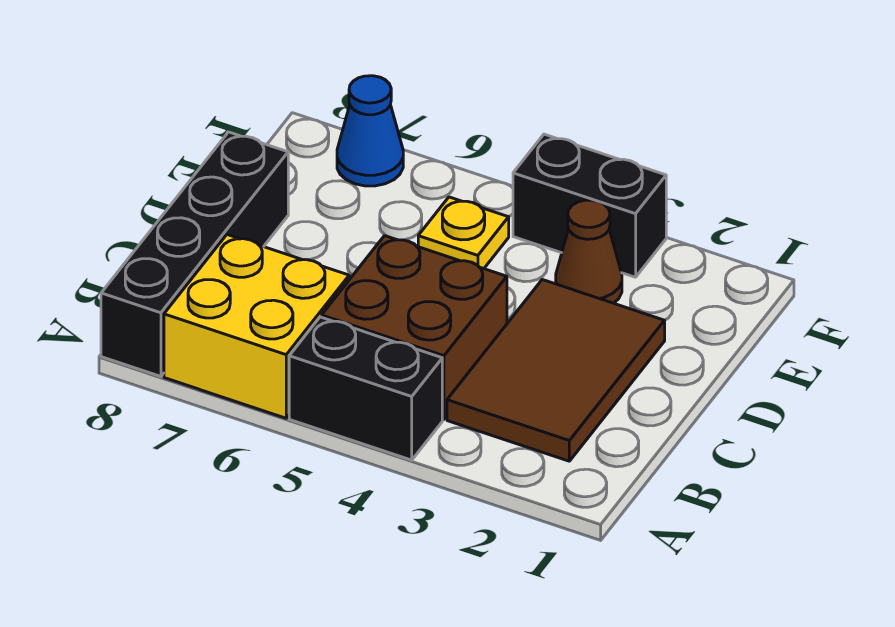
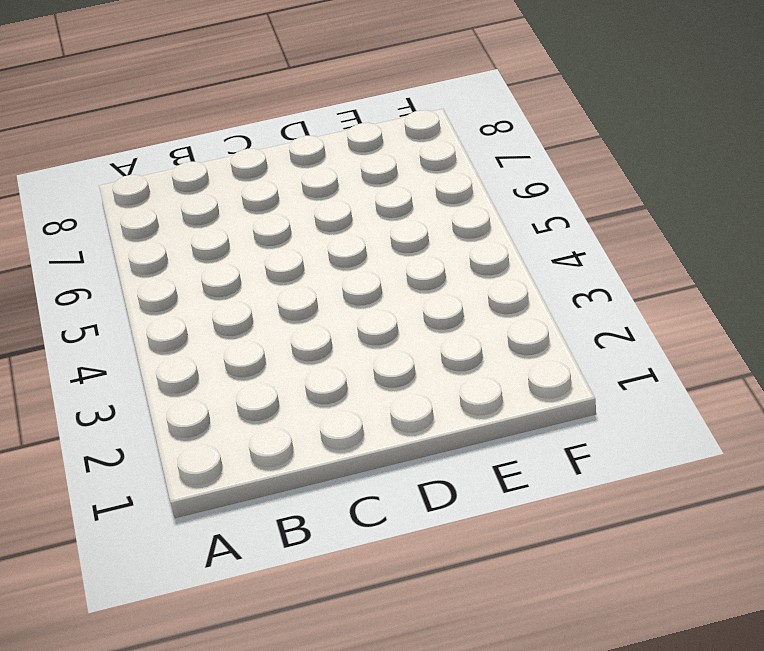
none -> black brick A4:A5 level 1
none -> yellow brick A6:B7 level 1

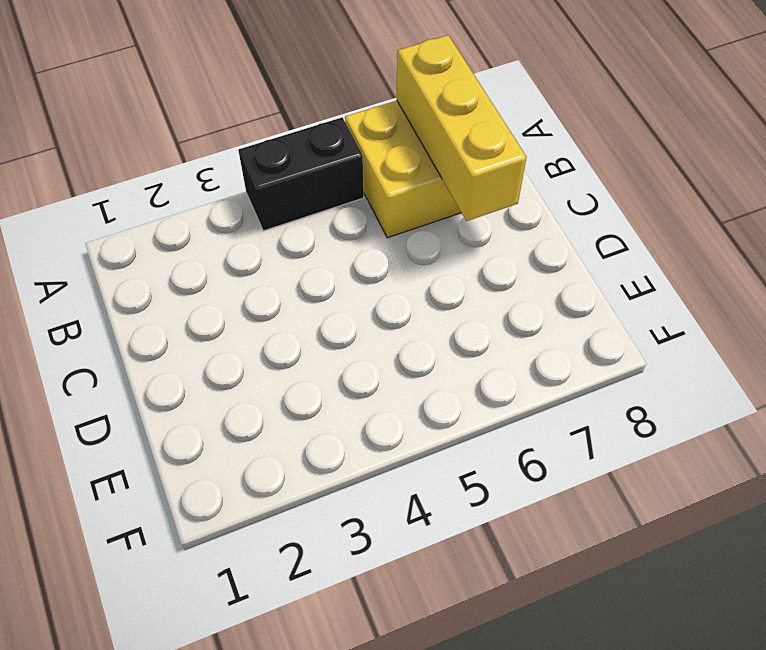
yellow brick A7:C7 level 2 -> none
none -> black brick A8:D8 level 1
none -> brown tile B2:D3 level 1

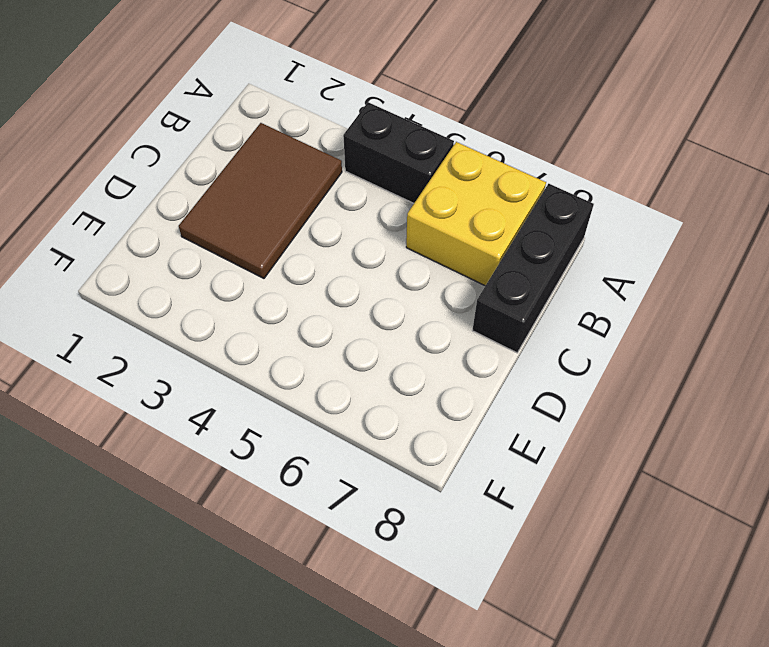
black brick A8:C8 level 1 -> black brick A8:D8 level 1
none -> brown brick B4:C5 level 1
none -> brown cone E3 level 1

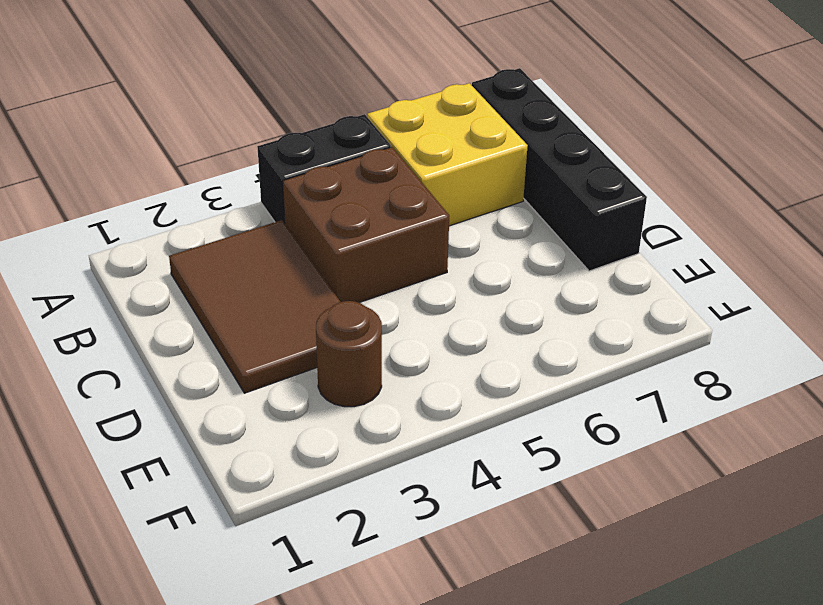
brown round brick E3 level 1 -> brown cone E3 level 1
none -> yellow plate E5 level 1
none -> black brick F3:F4 level 1

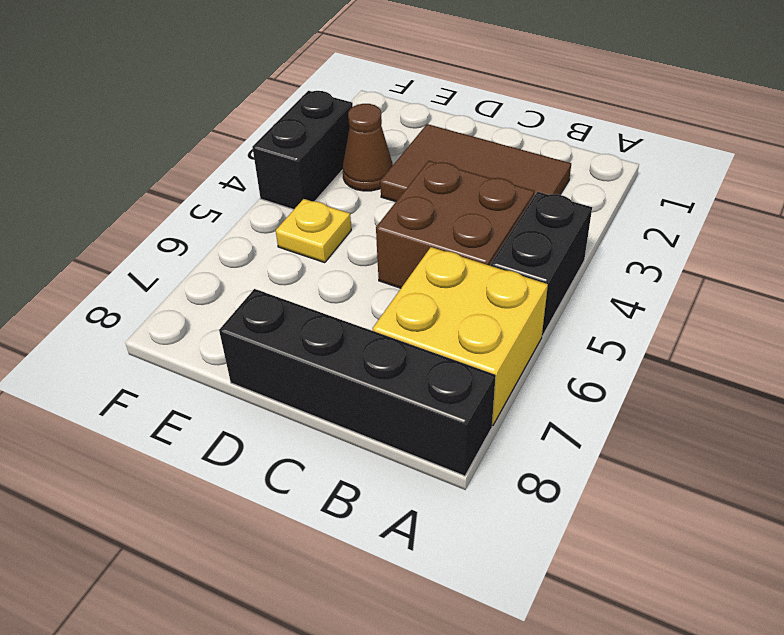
none -> blue cone F7 level 1

